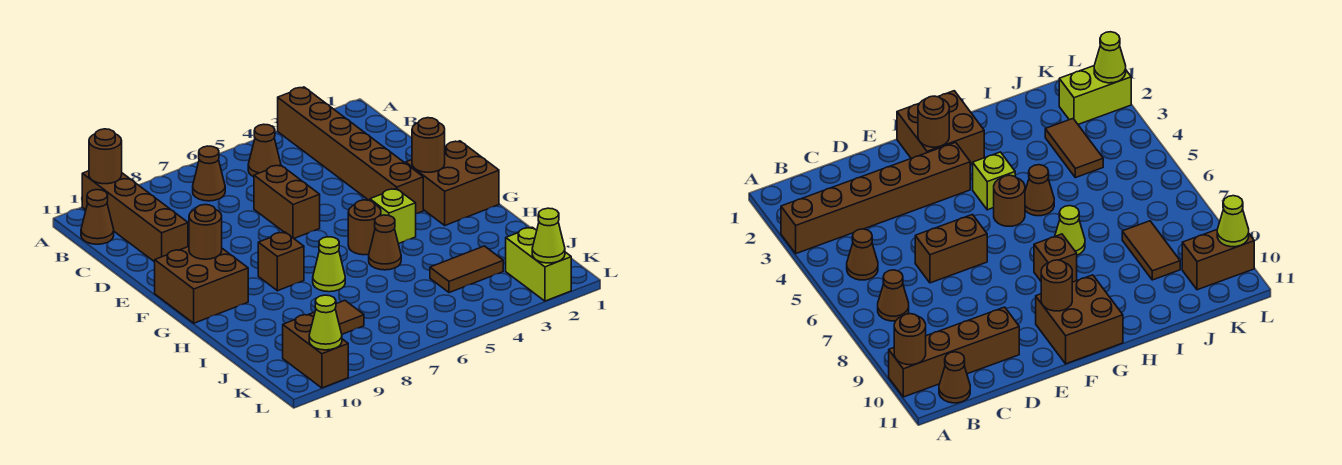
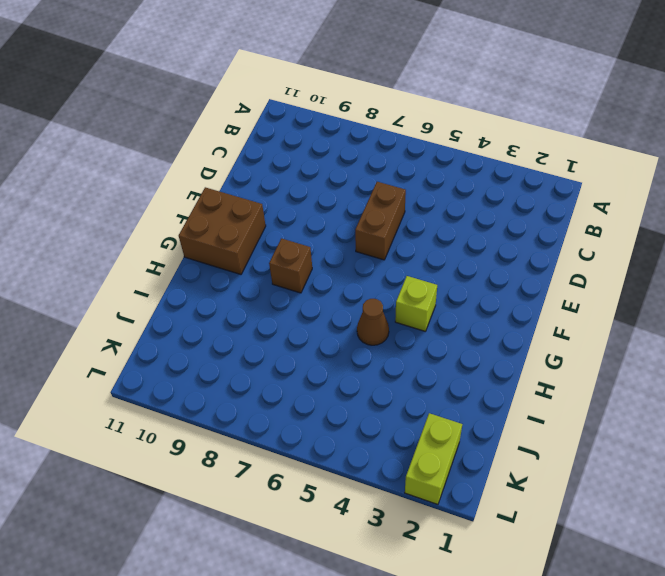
none -> brown brick A3:F3 level 1
none -> brown brick A10:D10 level 1
none -> brown cone B5 level 1

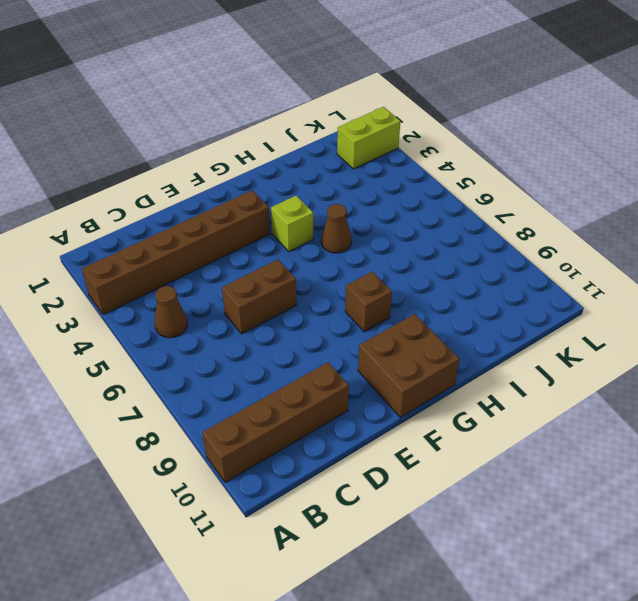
none -> brown cone B7 level 1
none -> brown cone B11 level 1
none -> brown brick F1:G2 level 1

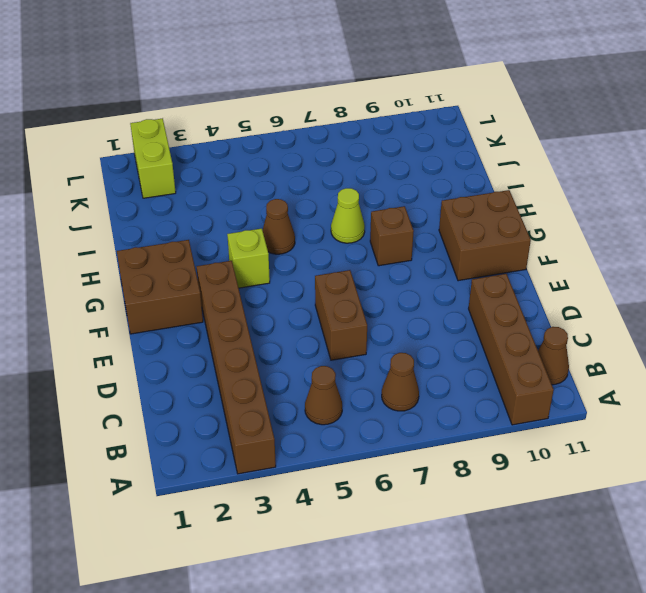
none -> brown round brick G5 level 1
none -> brown tile J3:J4 level 1
none -> brown tile J8:J9 level 1

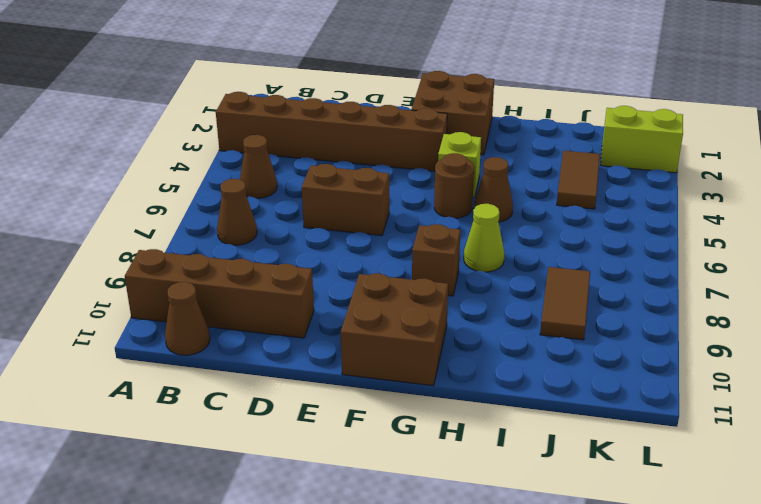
none -> brown brick K10:L10 level 1
none -> brown round brick A10 level 2
none -> brown round brick F2 level 2

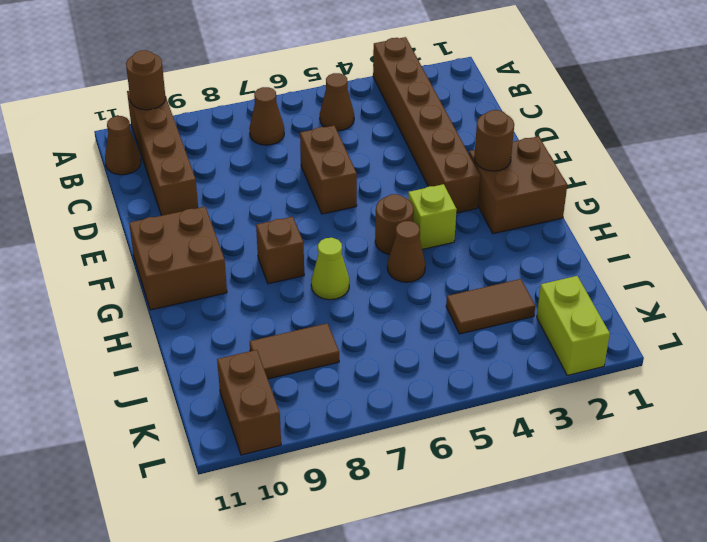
none -> brown round brick F10 level 2
none -> lime cone L2 level 2
none -> lime cone L10 level 2

